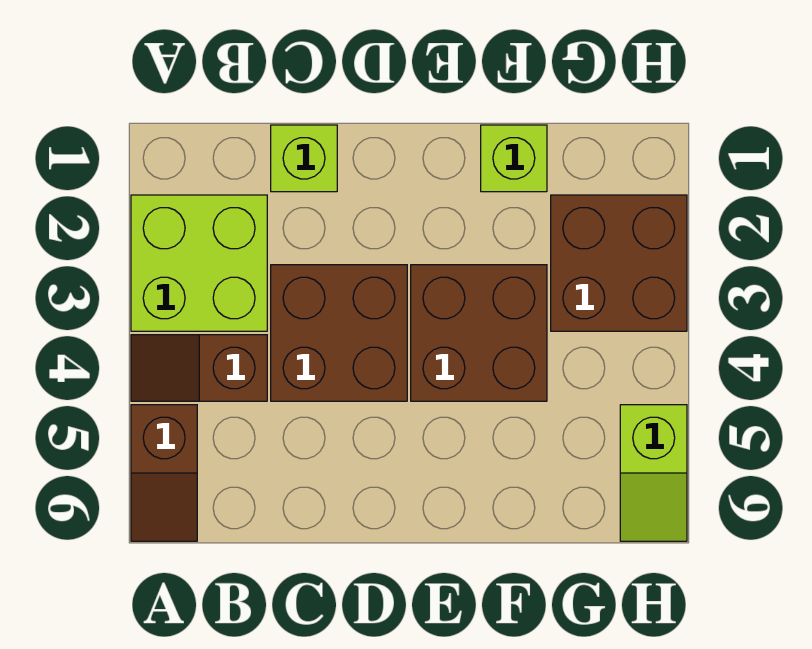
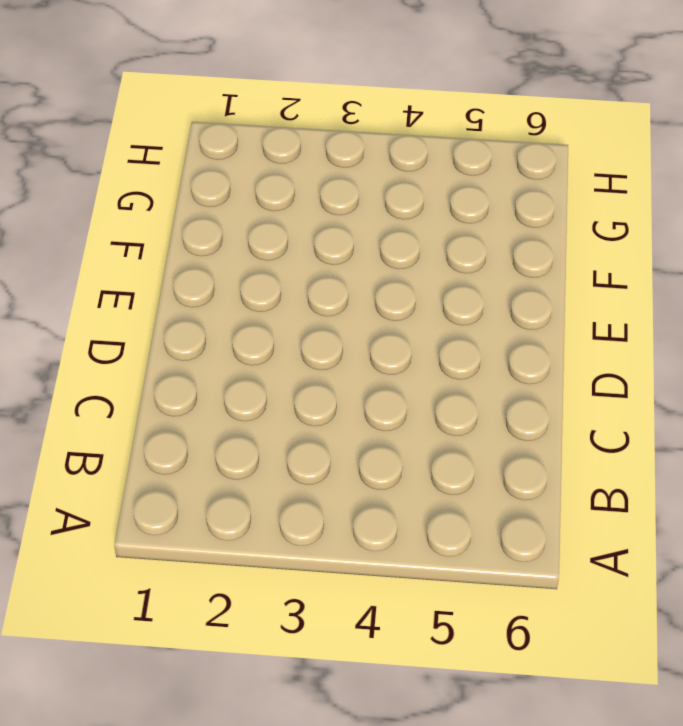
none -> lime brick A2:B3 level 1
none -> brown slope A4:B4 level 1 top B

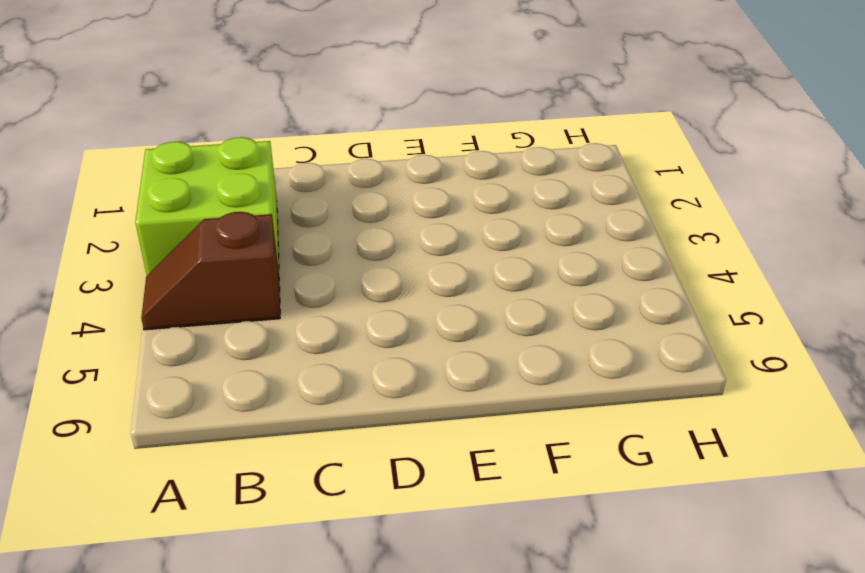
none -> brown slope A5:A6 level 1 top 5
none -> lime brick C1 level 1

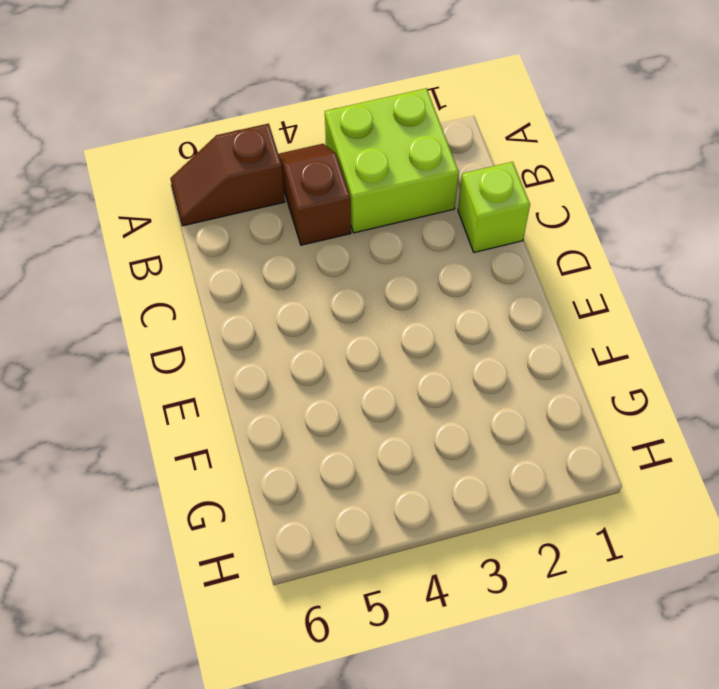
none -> brown brick C3:D4 level 1
none -> brown brick E3:F4 level 1

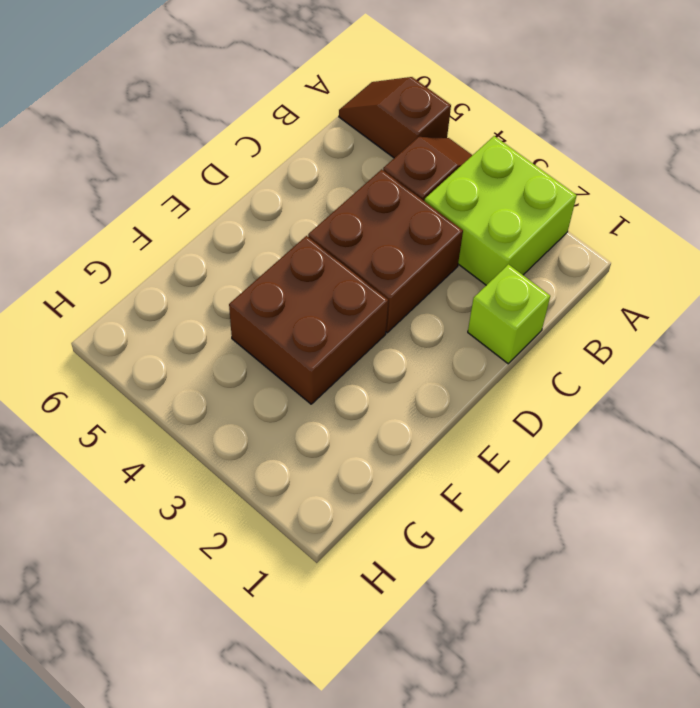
none -> lime brick F1 level 1
none -> brown brick G2:H3 level 1

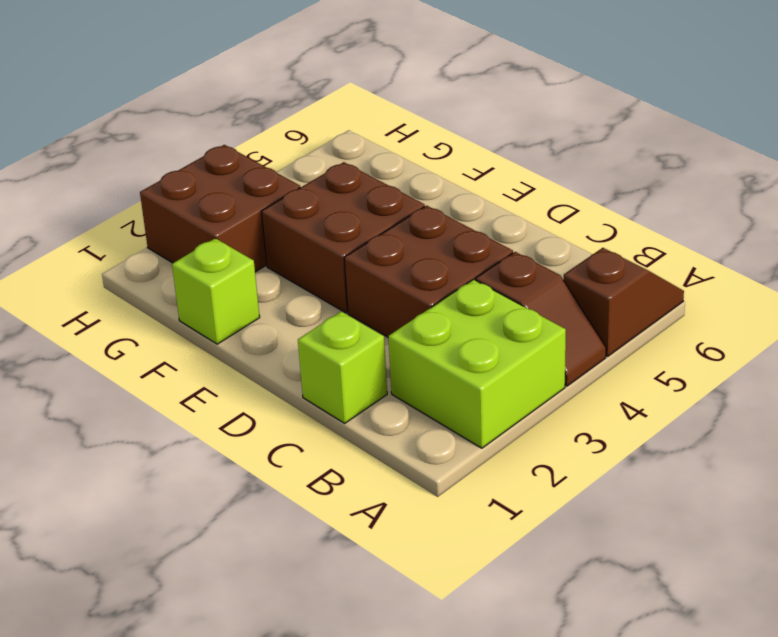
none -> lime slope H5:H6 level 1 top 5

